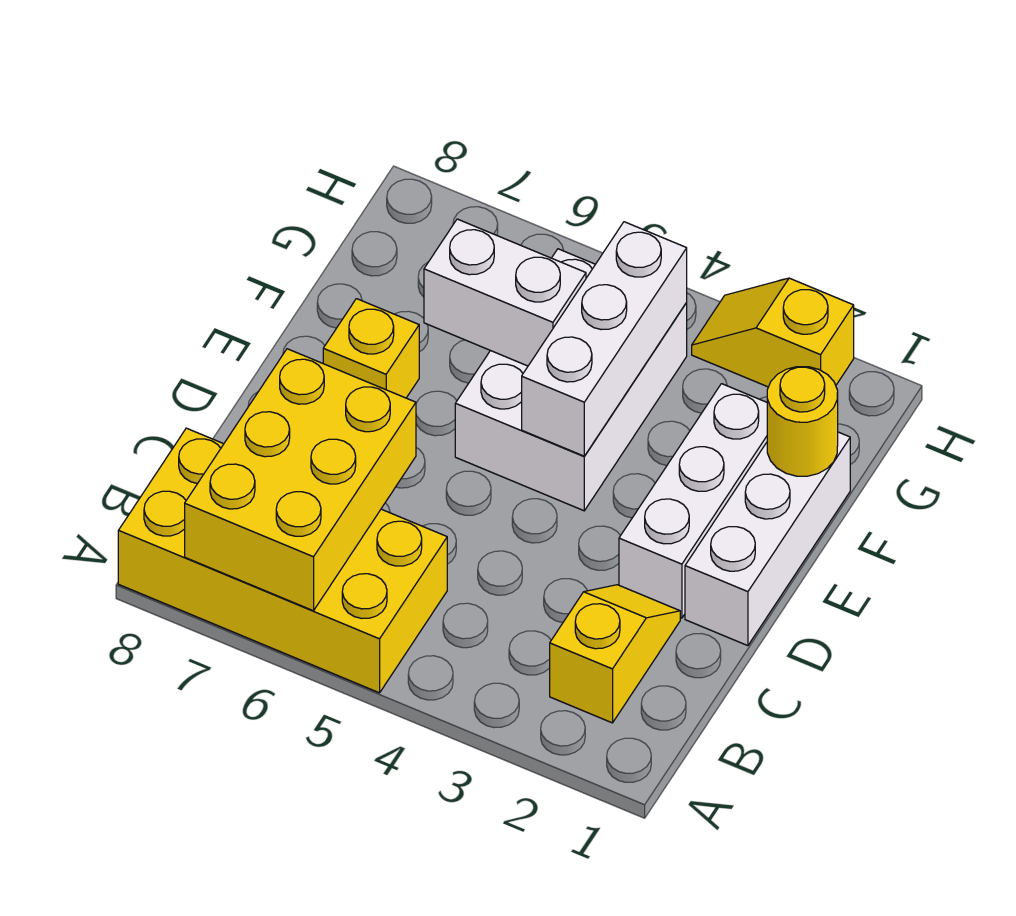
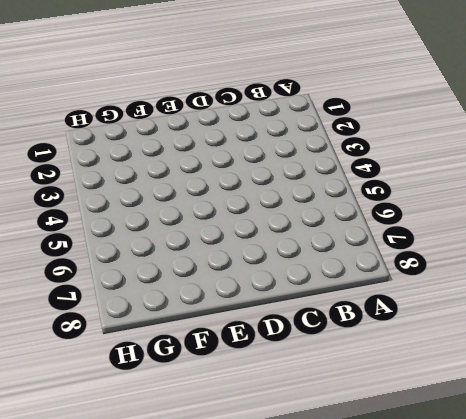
none -> yellow brick A5:B8 level 1
none -> yellow slope B2:C2 level 1 top B

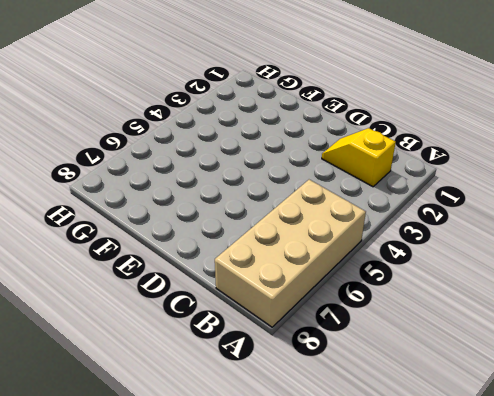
tan brick A5:B8 level 1 -> yellow brick A5:B8 level 1
none -> white brick D1:F1 level 1
none -> white brick D2:F2 level 1

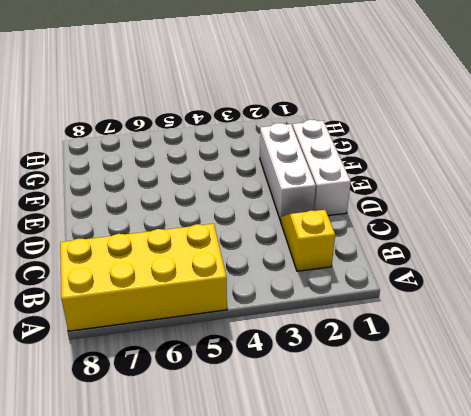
none -> white brick E4:G5 level 1
none -> yellow brick E7 level 1

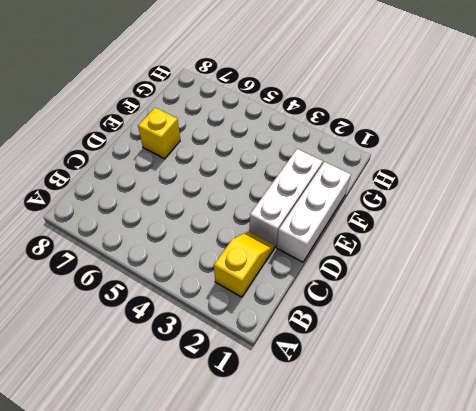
none -> yellow brick A5:B8 level 1
none -> white brick E4:G5 level 1

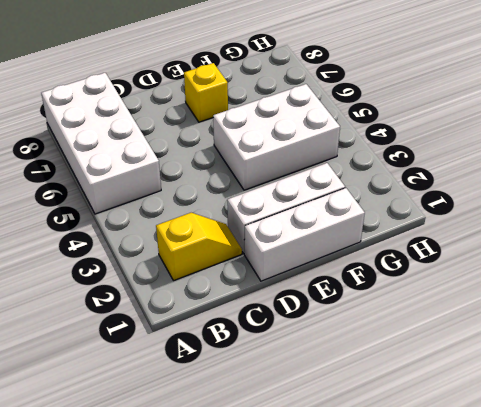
white brick A5:B8 level 1 -> yellow brick A5:B8 level 1
none -> yellow slope H2:H3 level 1 top 2
none -> yellow brick A6:C7 level 2

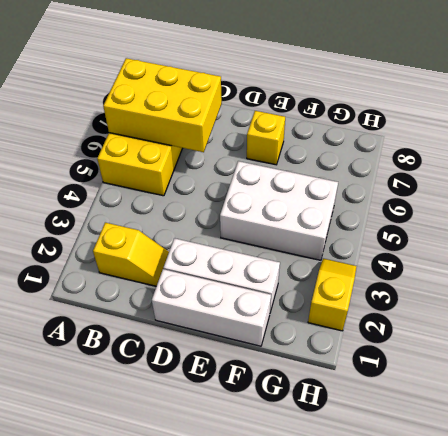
none -> white brick E4:G4 level 2
none -> yellow round brick F1 level 2

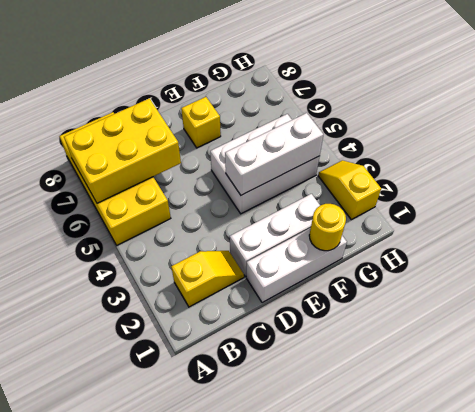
none -> white brick F5:F6 level 2

